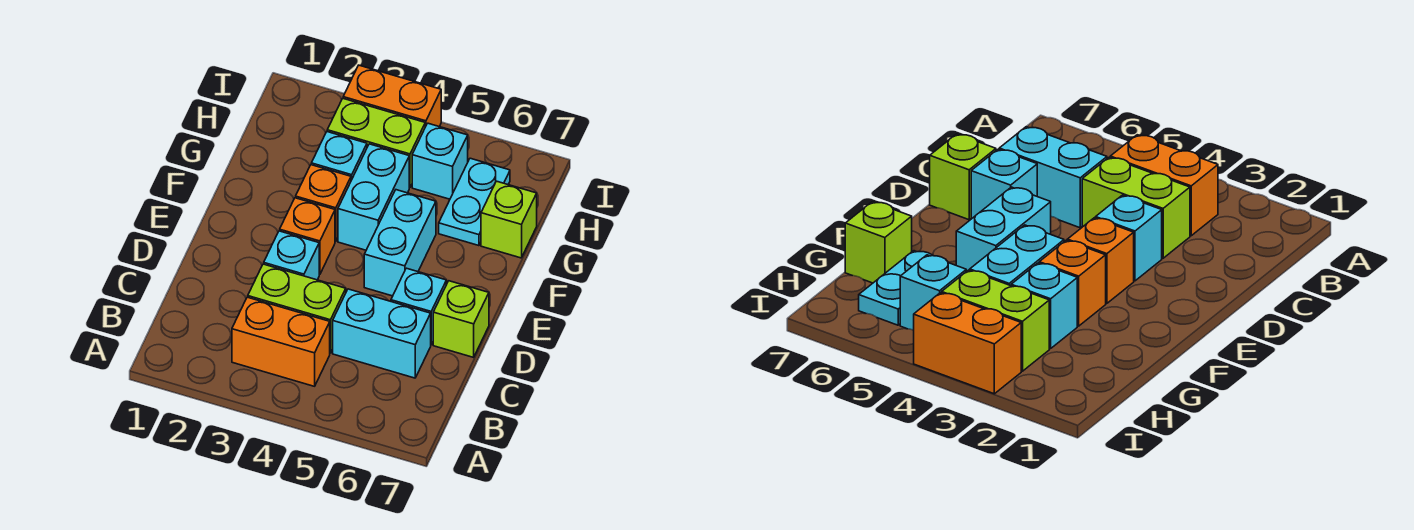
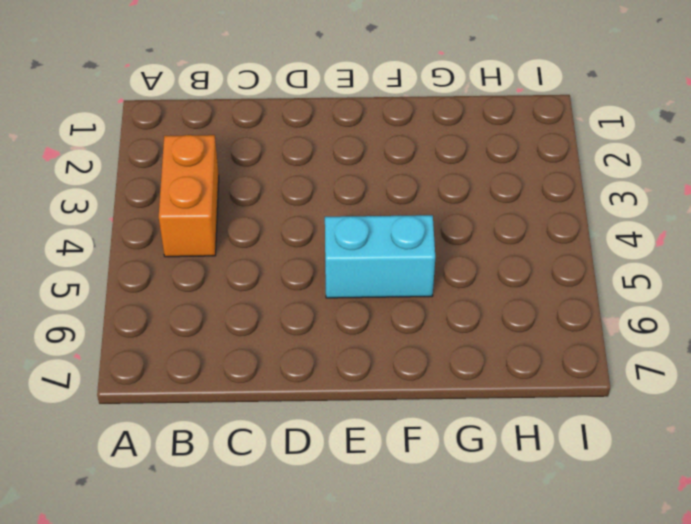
none -> lime brick C3:C4 level 1
none -> cyan brick C5:C6 level 1
none -> cyan brick D3 level 1

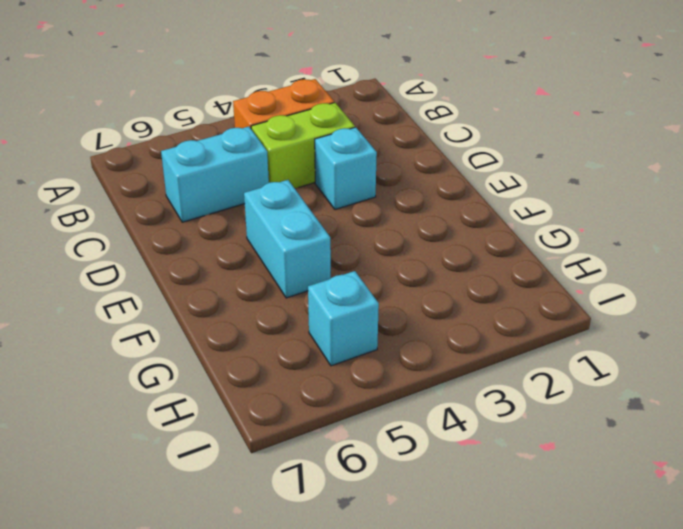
none -> cyan brick D6 level 1
none -> lime brick D7 level 1
none -> orange brick E3 level 1

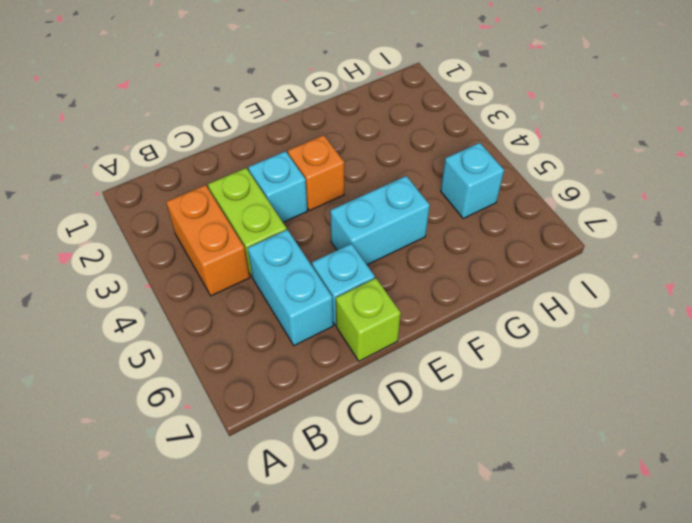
none -> orange brick F3 level 1
none -> cyan brick F4:G4 level 1
none -> cyan brick G3 level 1

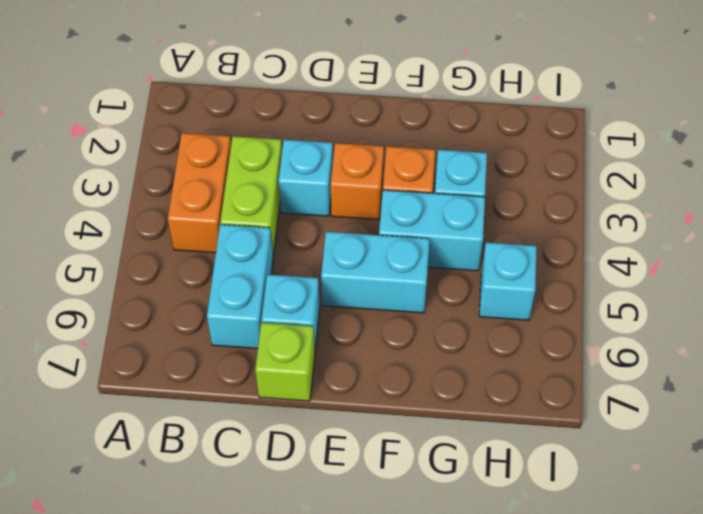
none -> cyan plate G6:H6 level 1
none -> lime brick G7 level 1
none -> lime brick H3:H4 level 1

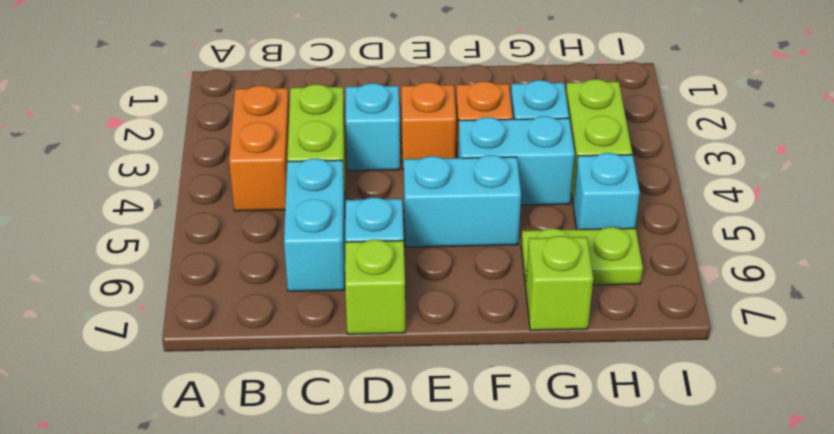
lime plate G6:H6 level 1 -> cyan plate G6:H6 level 1
none -> orange brick I3:I4 level 1

